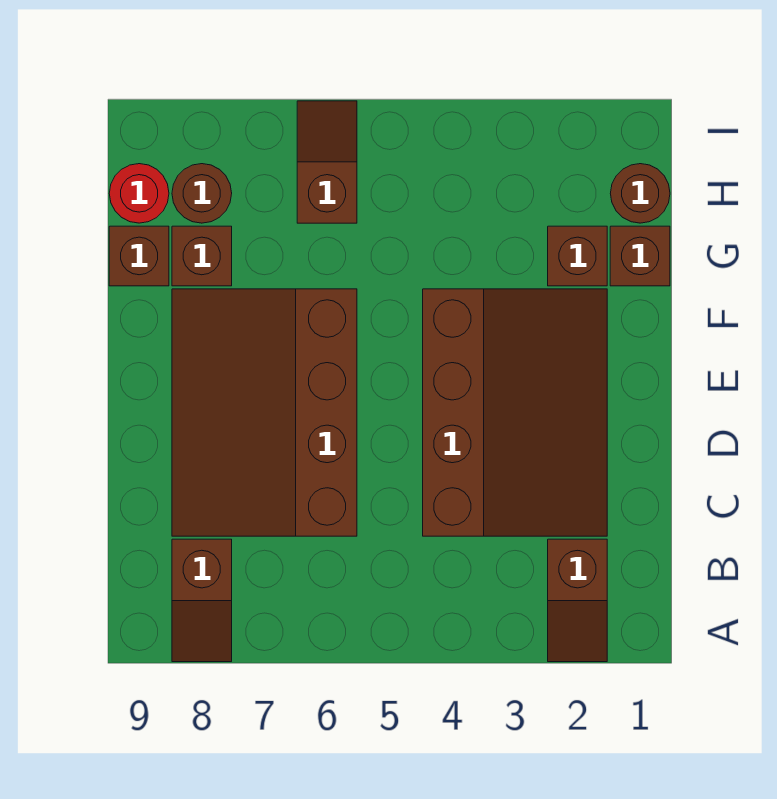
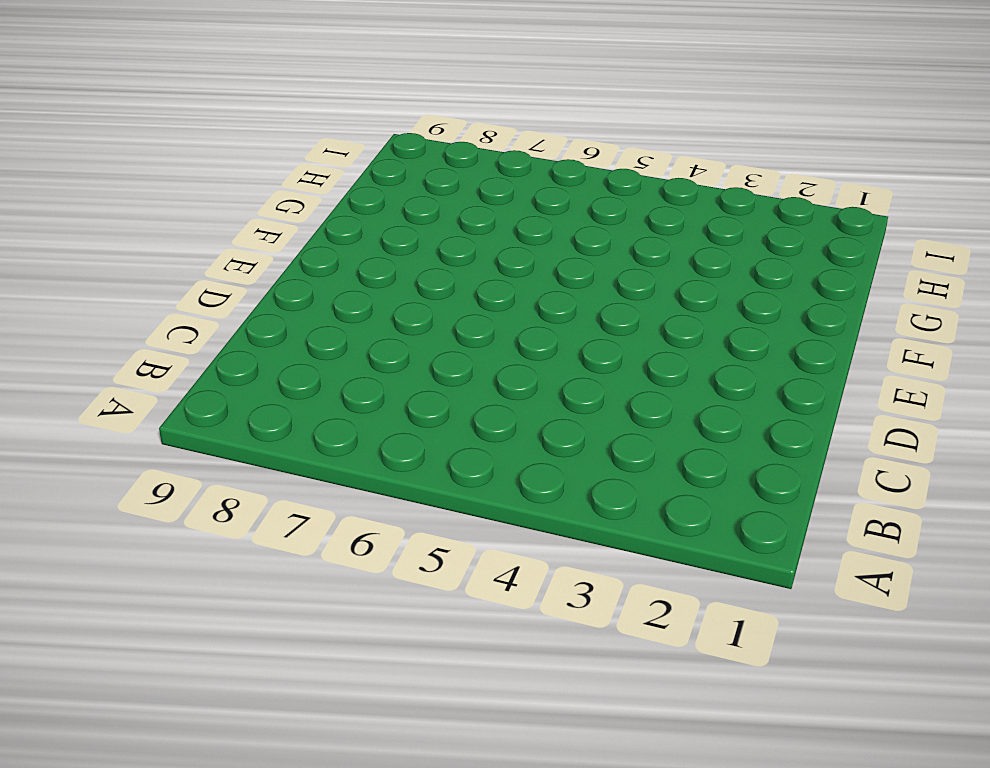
none -> brown slope A2:B2 level 1 top B
none -> brown slope A8:B8 level 1 top B
none -> brown slope C2:F4 level 1 top 4

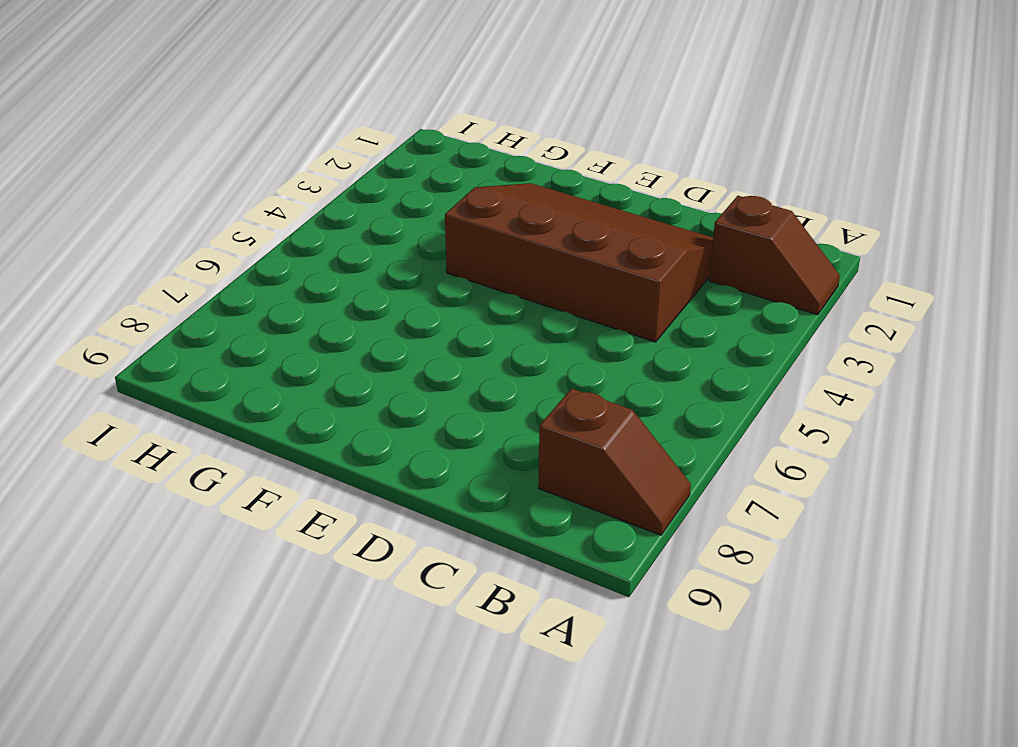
none -> brown slope C6:F8 level 1 top 6
none -> brown brick G1 level 1
none -> brown brick G2 level 1

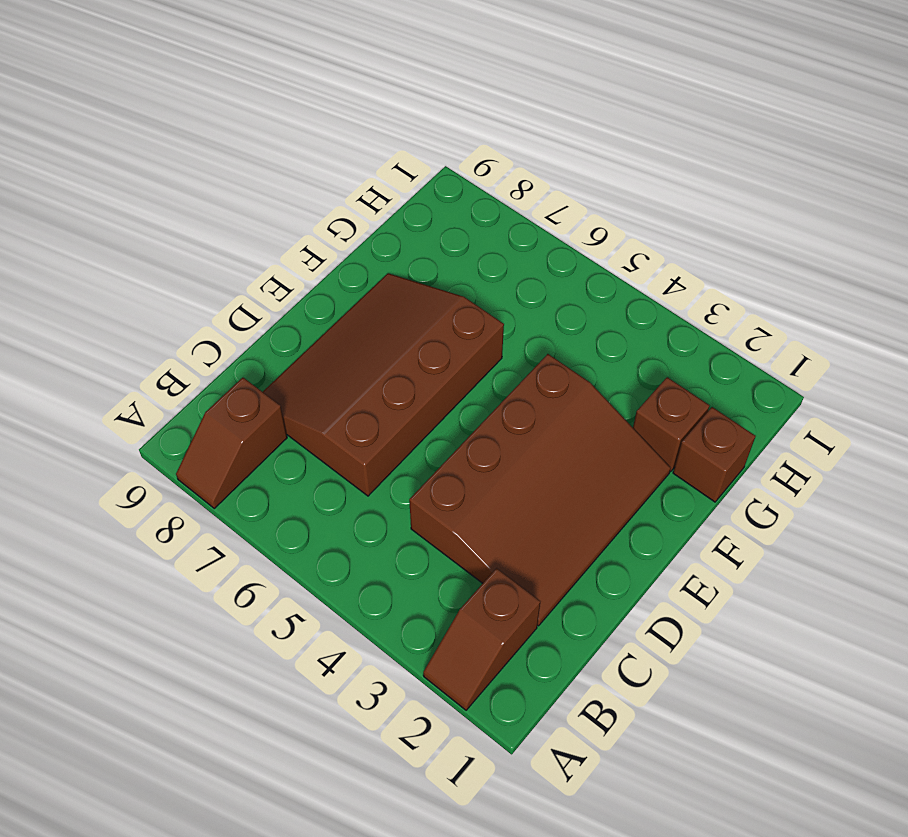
none -> brown brick G8 level 1
none -> brown brick G9 level 1
none -> brown round brick H1 level 1

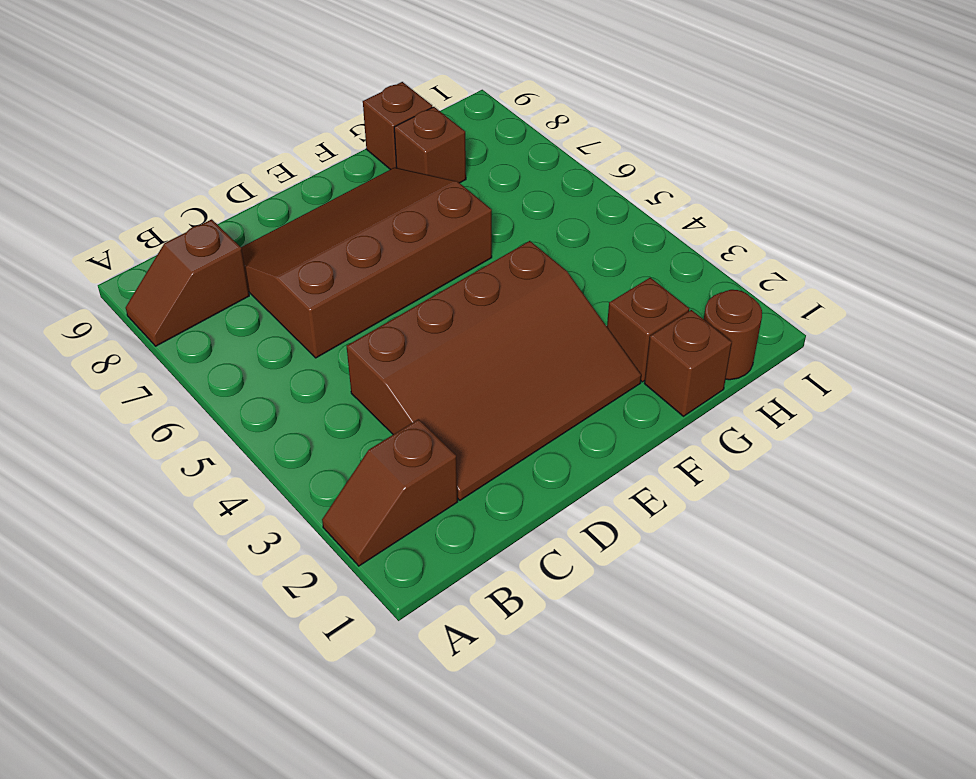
none -> brown slope H6:I6 level 1 top H
none -> brown round brick H8 level 1
none -> red round brick H9 level 1

